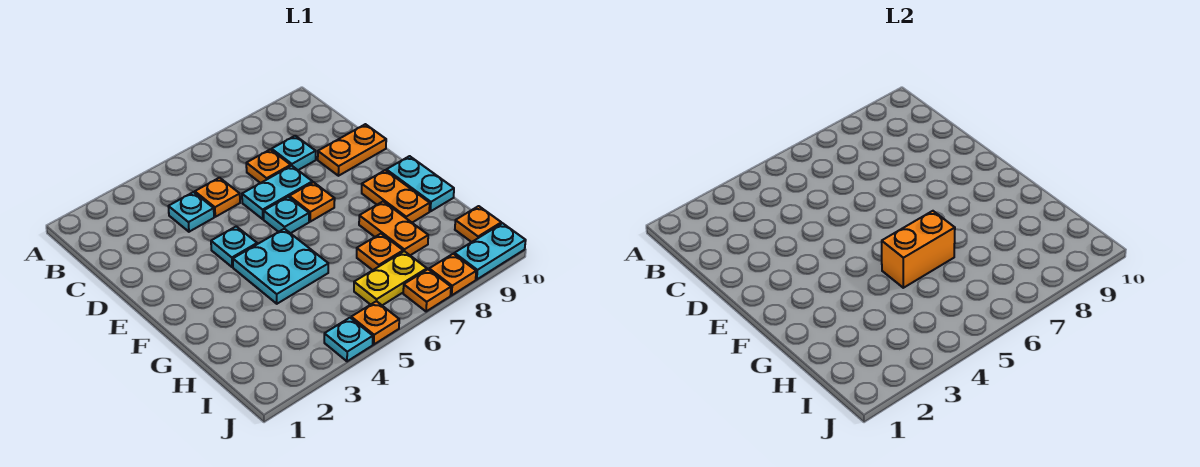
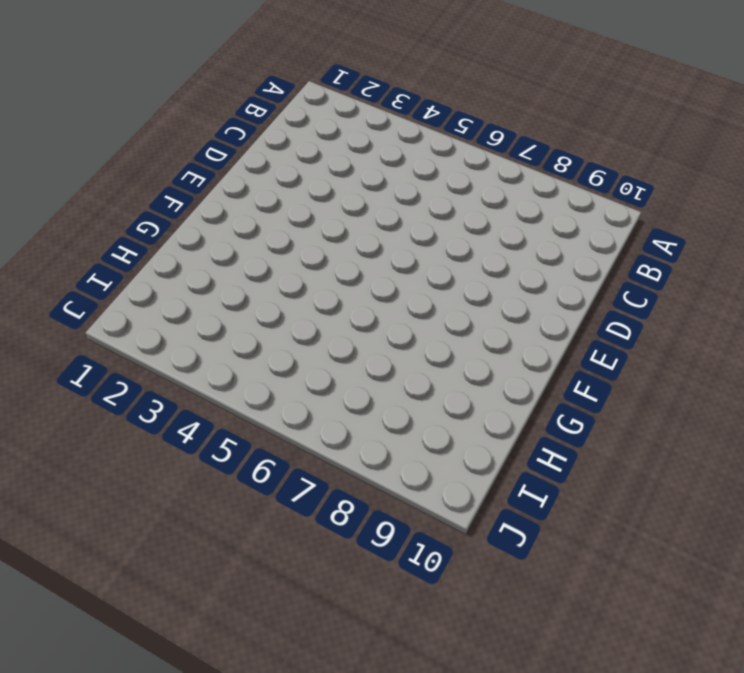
none -> cyan plate C4 level 1
none -> orange plate C5 level 1
none -> orange plate C7 level 1

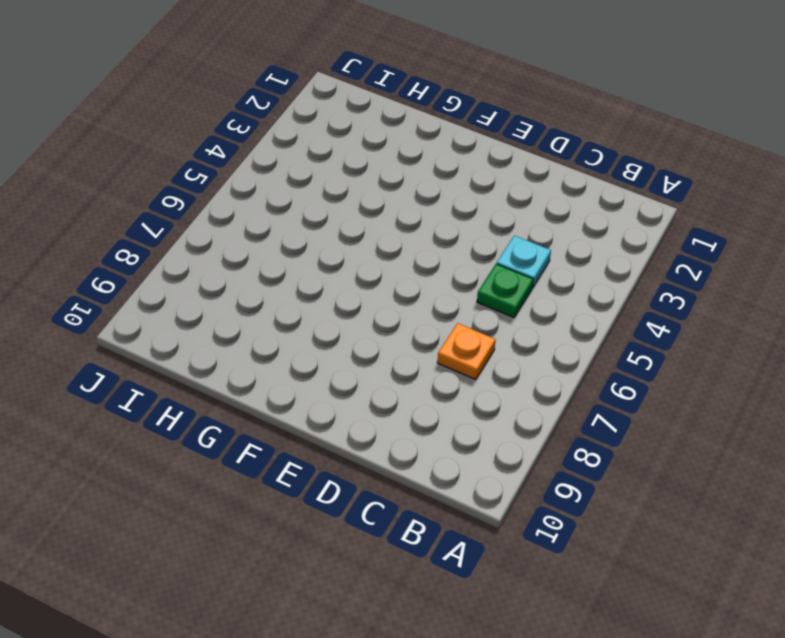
green plate C5 level 1 -> orange plate C5 level 1
none -> cyan plate C8 level 1
none -> cyan plate D6:D7 level 1
none -> orange plate D9:D10 level 1

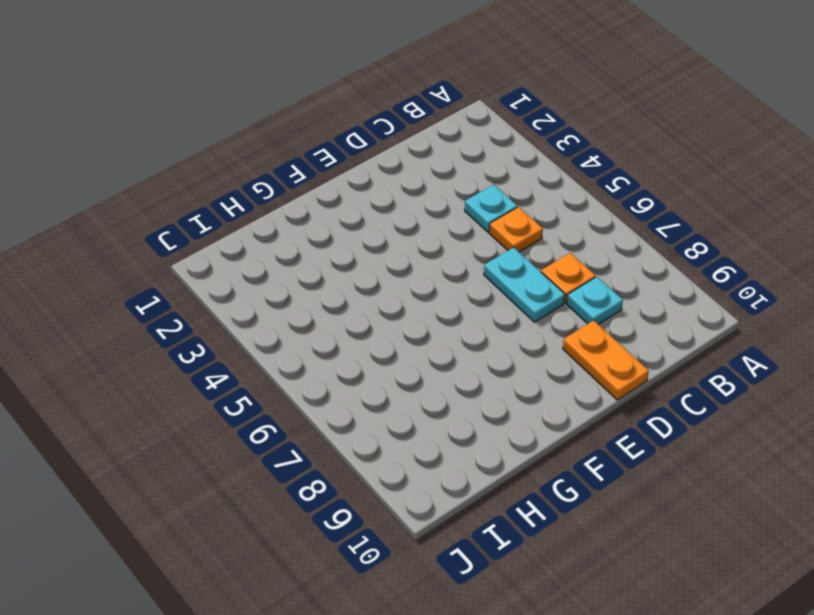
none -> cyan plate E4 level 1
none -> cyan plate E6 level 1
none -> orange plate E7 level 1

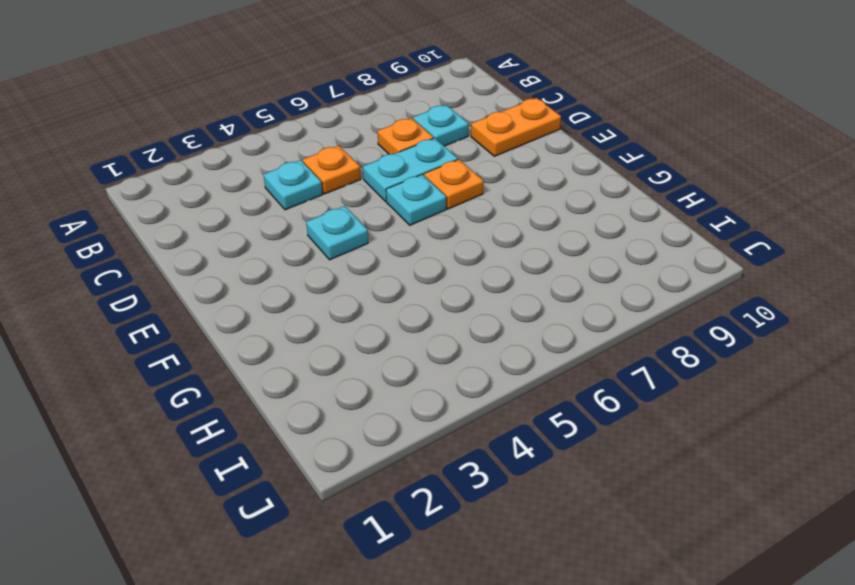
none -> cyan plate F4:G5 level 1
none -> orange plate F9:G9 level 1
none -> cyan plate F10:G10 level 1

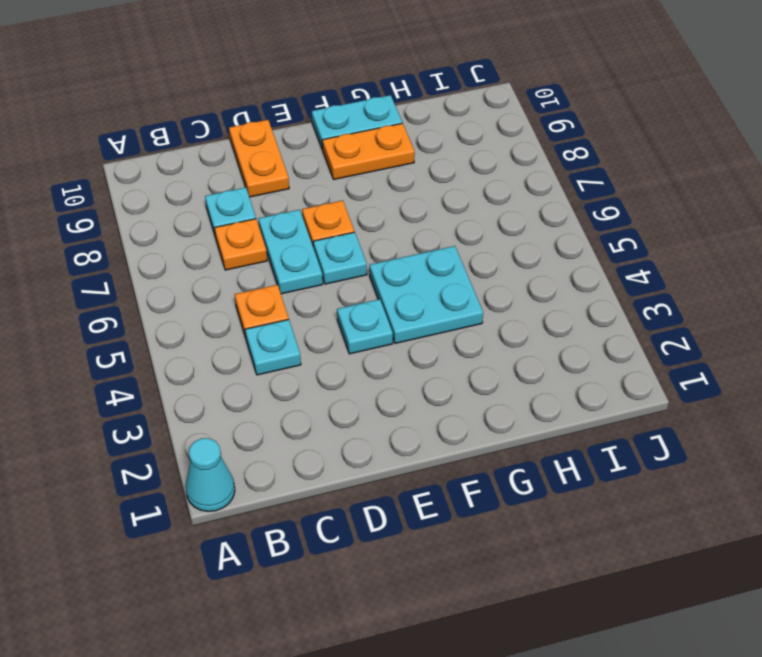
cyan cone A1 level 1 -> none
none -> orange plate G8:H8 level 1
none -> orange plate H7 level 1
none -> yellow plate I6:I7 level 1

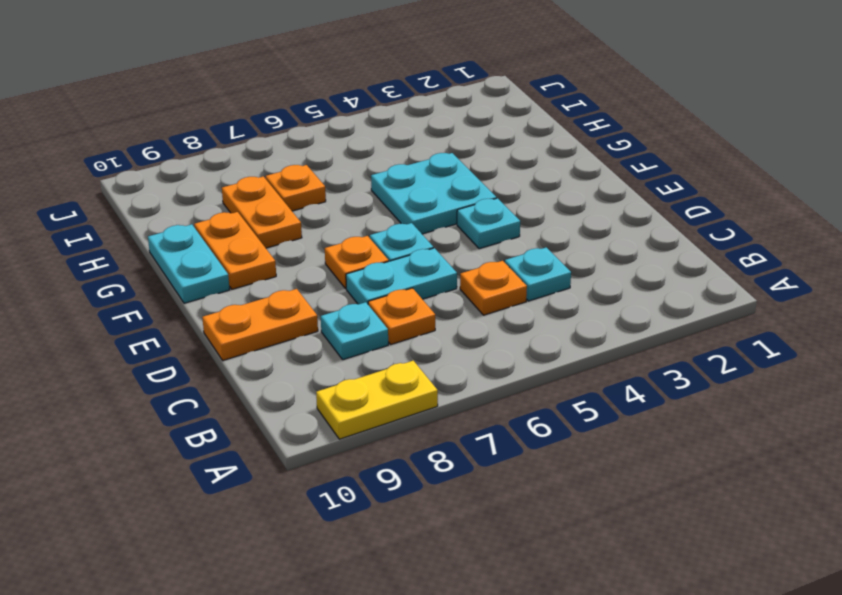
yellow plate A8:A9 level 1 -> yellow plate I6:I7 level 1
none -> orange plate I10 level 1
none -> cyan plate J4 level 1
none -> orange plate J5 level 1

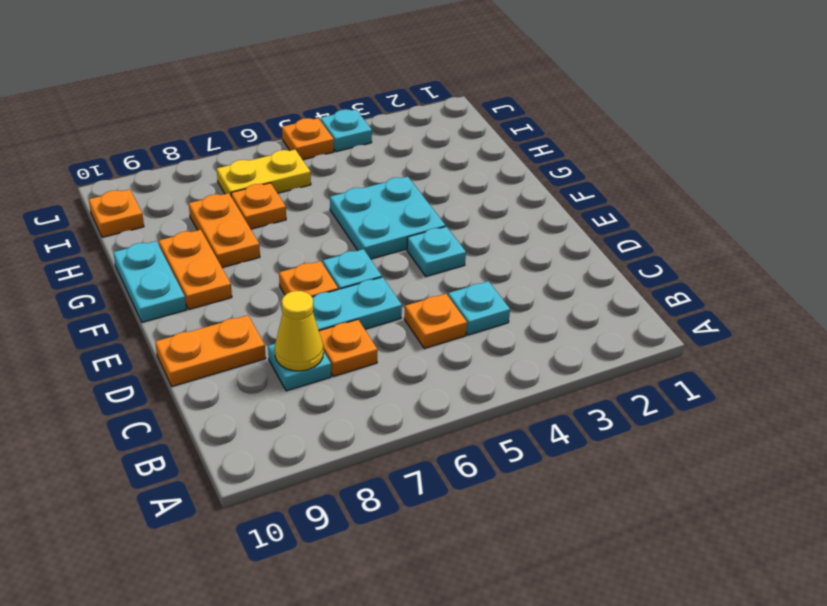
yellow cone C8 level 2 -> none
none -> orange plate J7 level 1
none -> orange plate J8 level 1
none -> cyan plate J9:J10 level 1

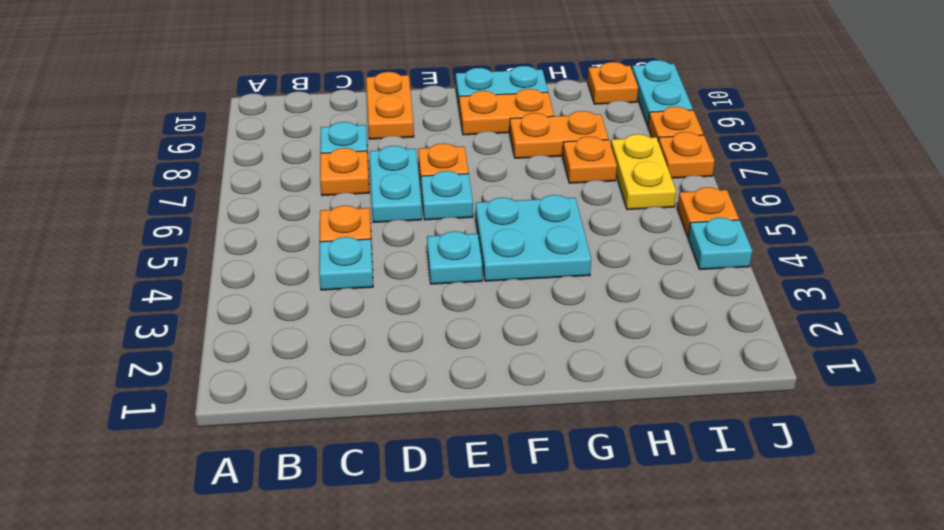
none -> orange brick G5:G6 level 2

